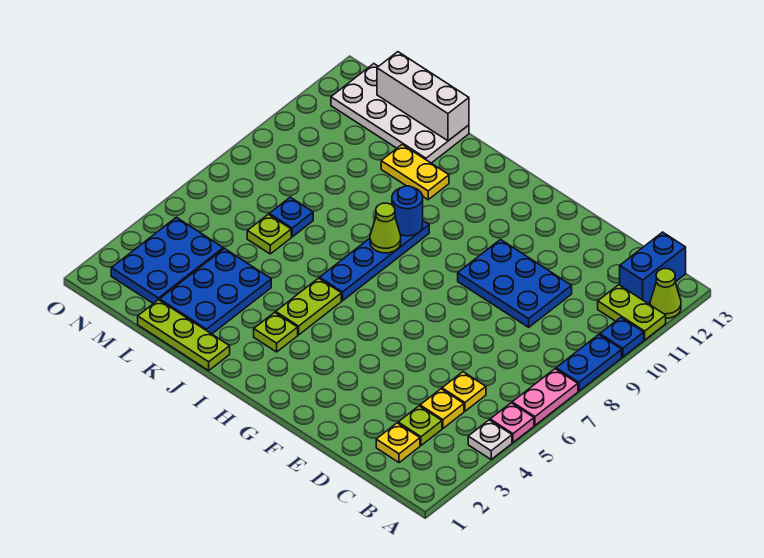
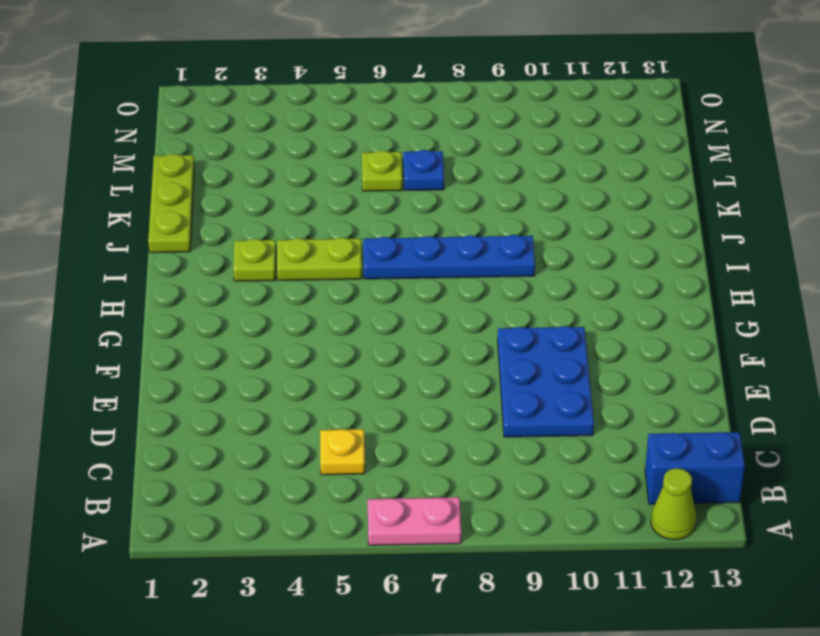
none -> white plate A4 level 1
none -> pink plate A5 level 1
none -> blue plate A8:A9 level 1

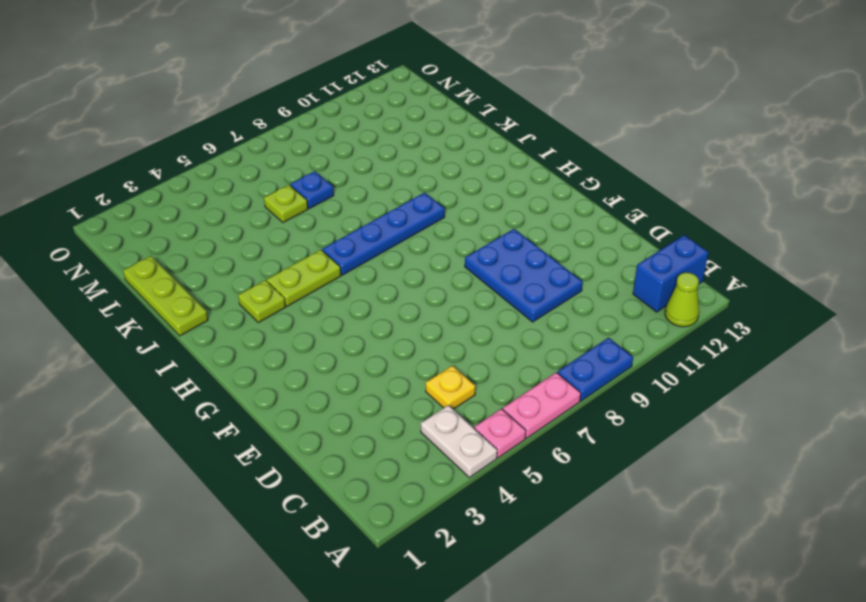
white plate A4:B4 level 1 -> white plate A4 level 1
none -> blue plate A10 level 1
none -> lime plate A11:B11 level 1
none -> yellow plate C2 level 1

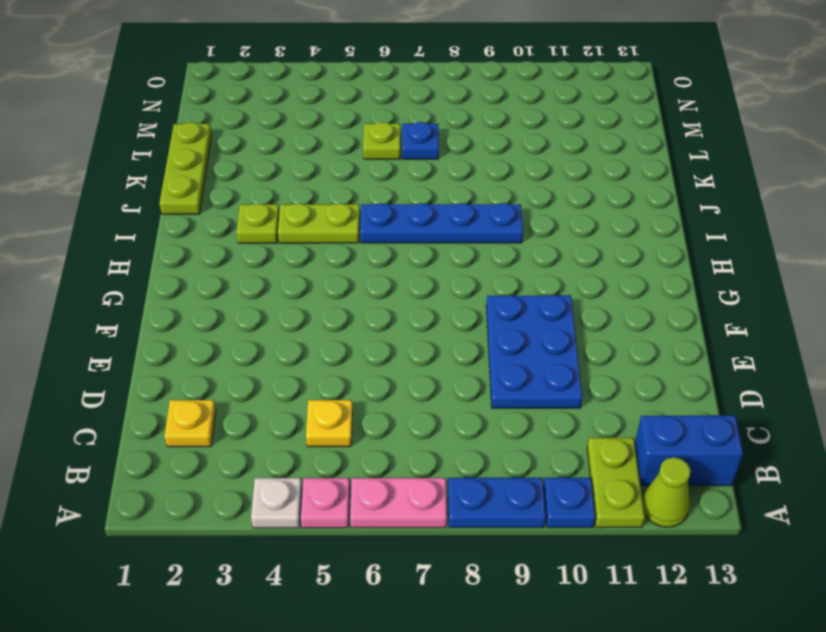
none -> lime plate C3 level 1
none -> yellow plate C4 level 1
none -> yellow plate J11:K11 level 1

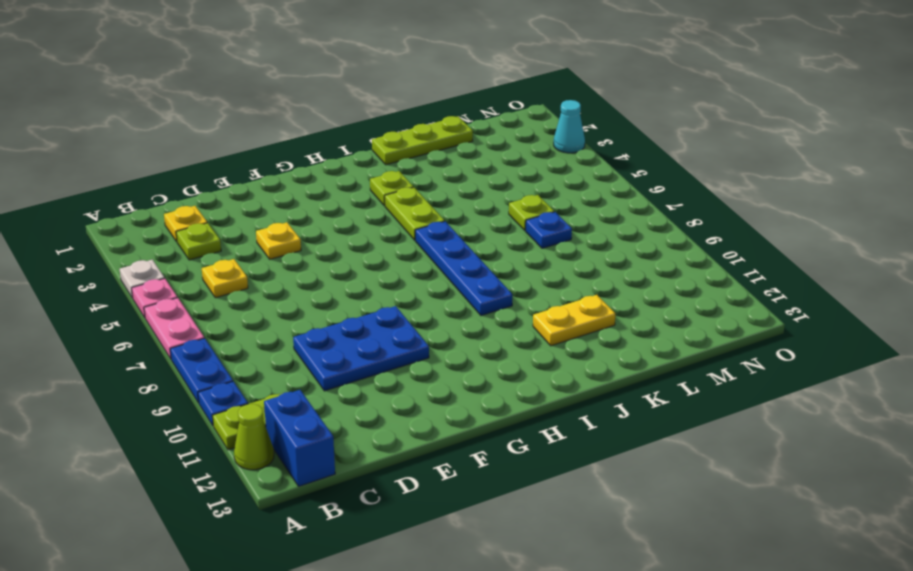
yellow plate E4 level 1 -> yellow plate C4 level 1
cyan cone O3 level 1 -> none
none -> blue plate K2:L4 level 1
none -> white plate K12:N13 level 1
none -> blue plate M2:N4 level 1

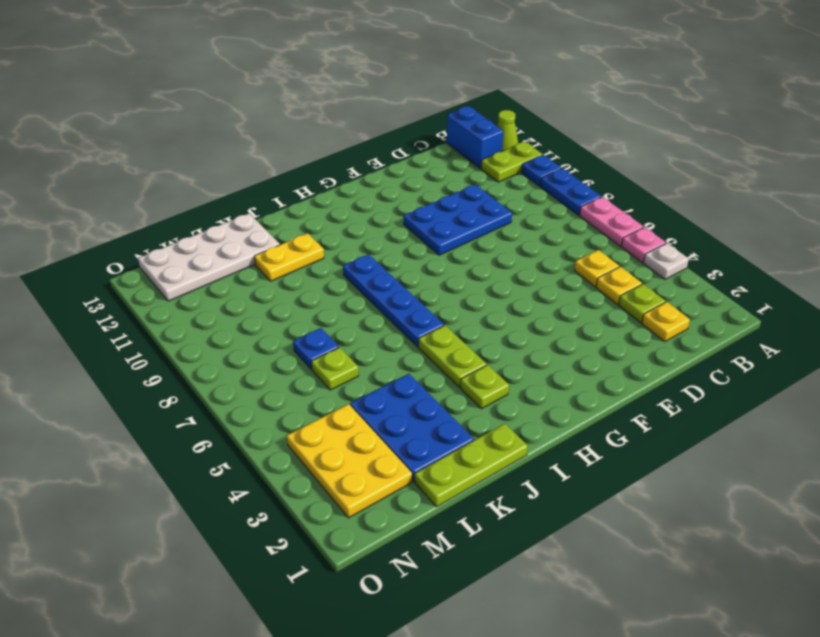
yellow plate M2:N4 level 1 -> blue plate M2:N4 level 1
none -> lime cone I8 level 2
none -> blue round brick I9 level 2
none -> white brick K13:M13 level 2

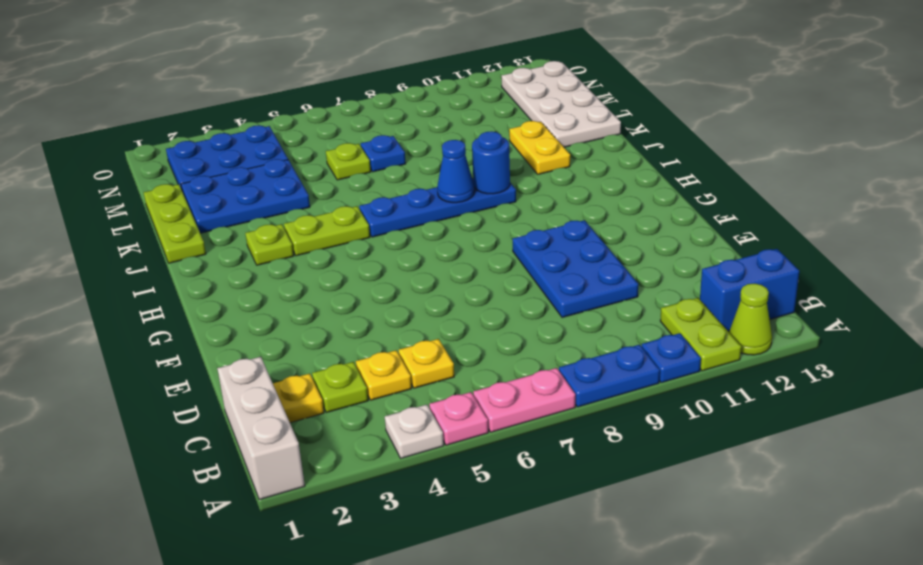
white brick A1:C1 level 1 -> white brick K13:M13 level 2
blue cone I8 level 2 -> lime cone I8 level 2

